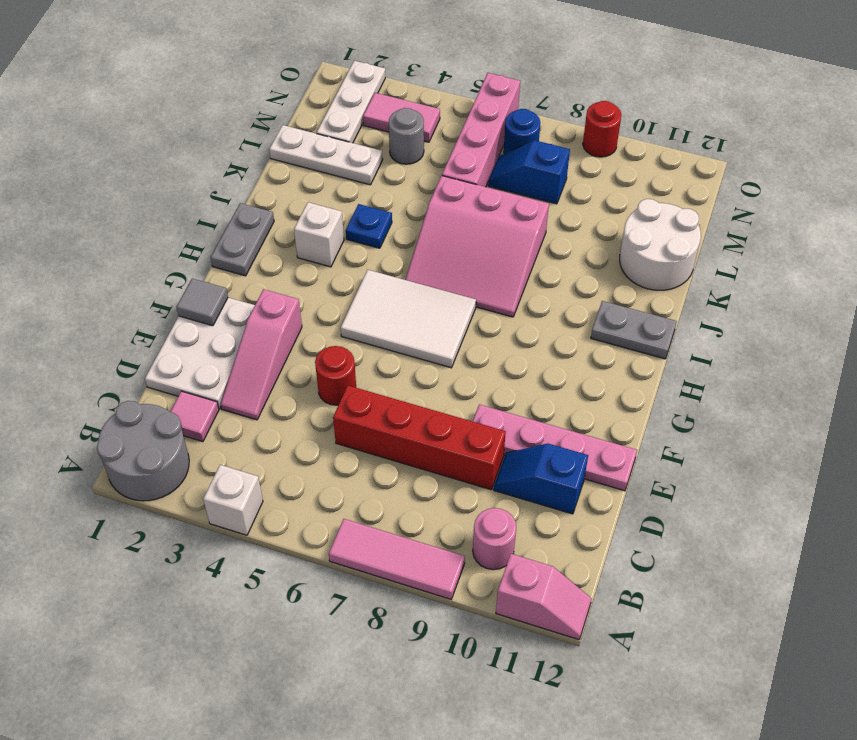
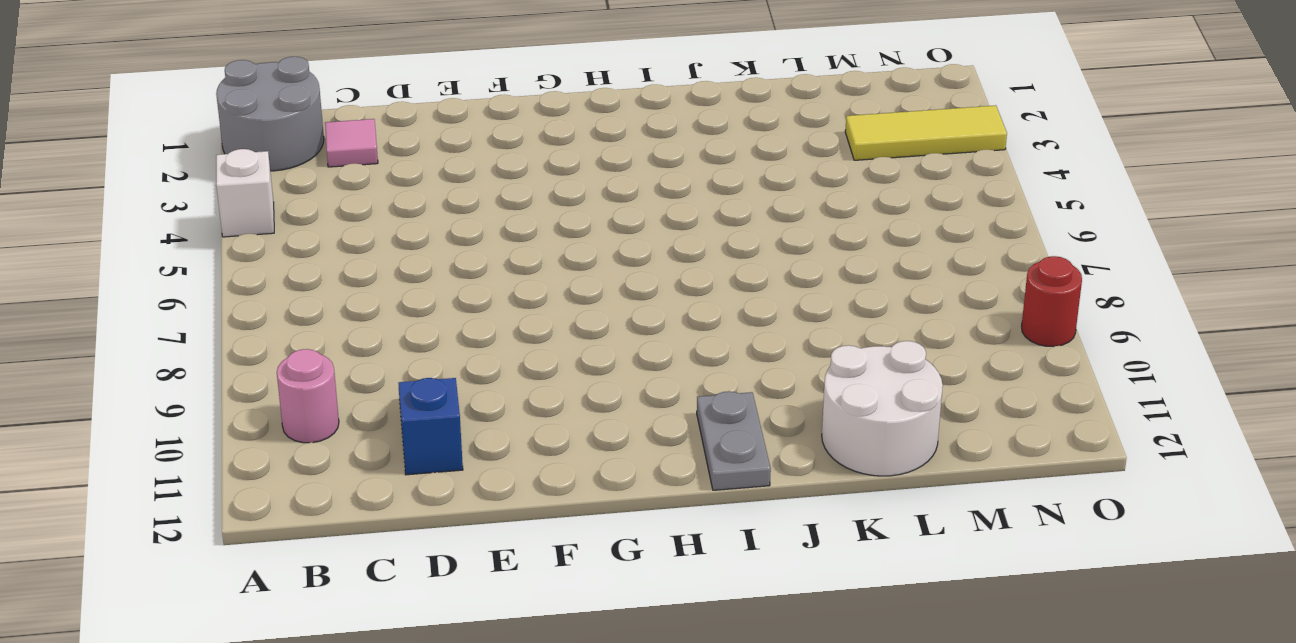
yellow tile M3:O3 level 1 -> pink tile N3:N4 level 1
none -> pink tile A7:A9 level 1
none -> pink slope A11:A12 level 1 top 11
none -> white plate D1:F2 level 1

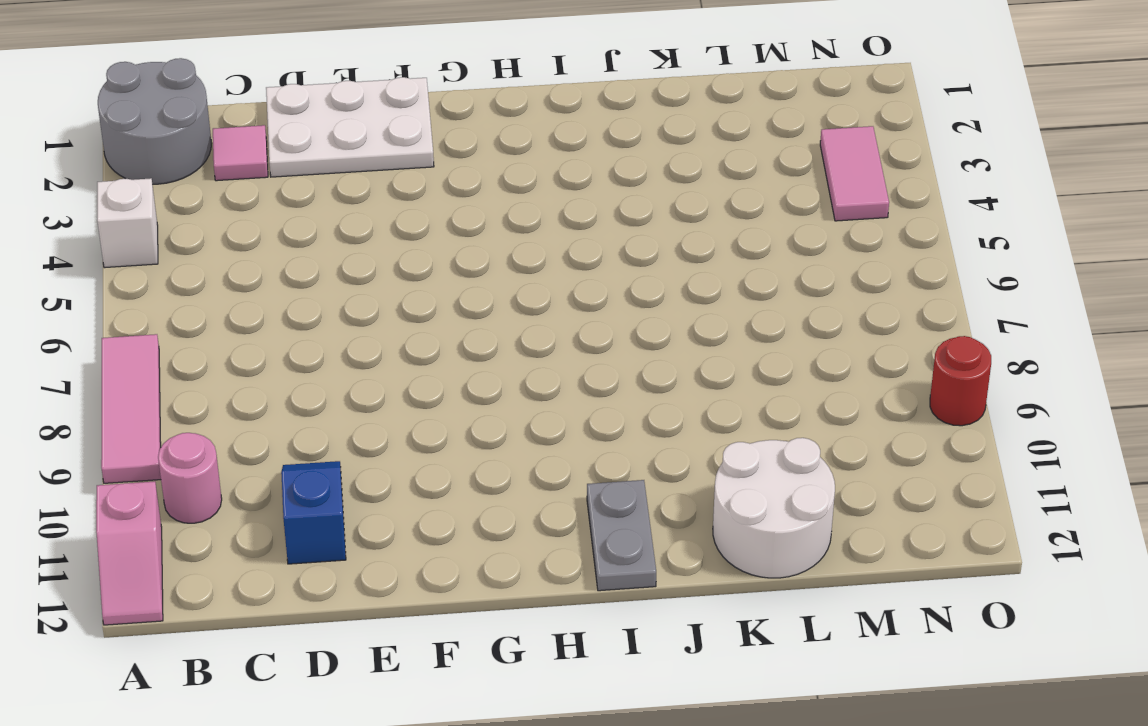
none -> pink slope D3:F3 level 1 top F
none -> red brick D6:D9 level 1
none -> red round brick E5 level 1

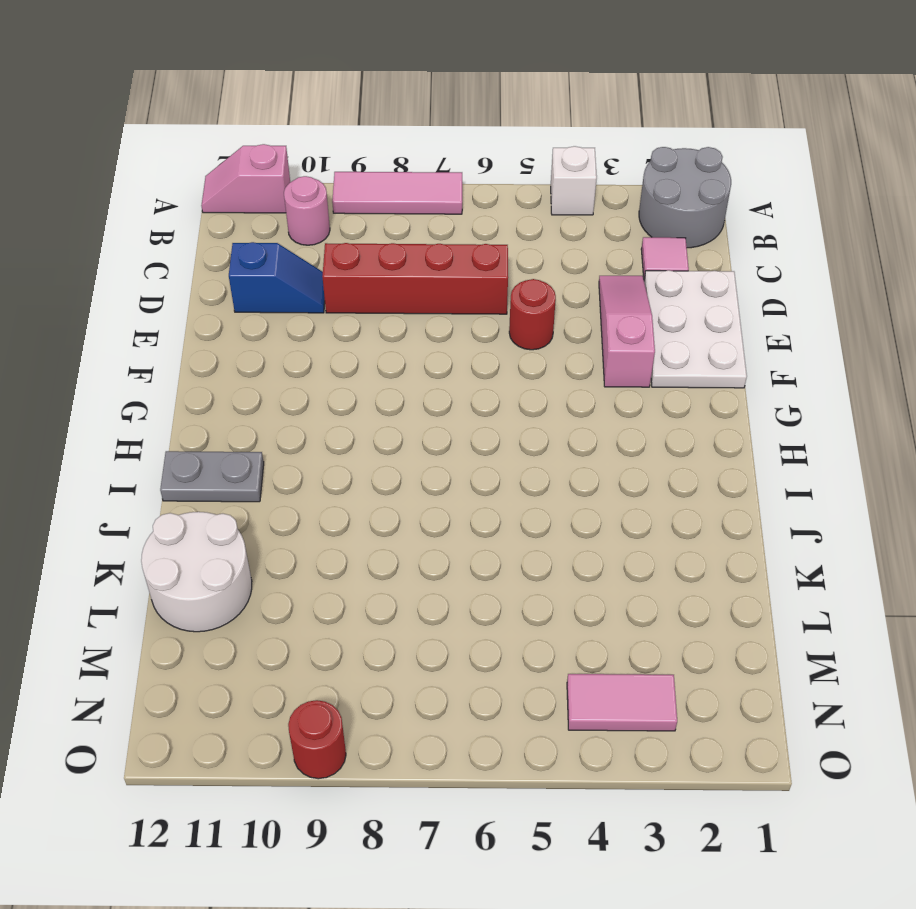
none -> pink plate E9:E12 level 1
none -> white tile G5:H7 level 1
none -> grey plate H1:I1 level 1

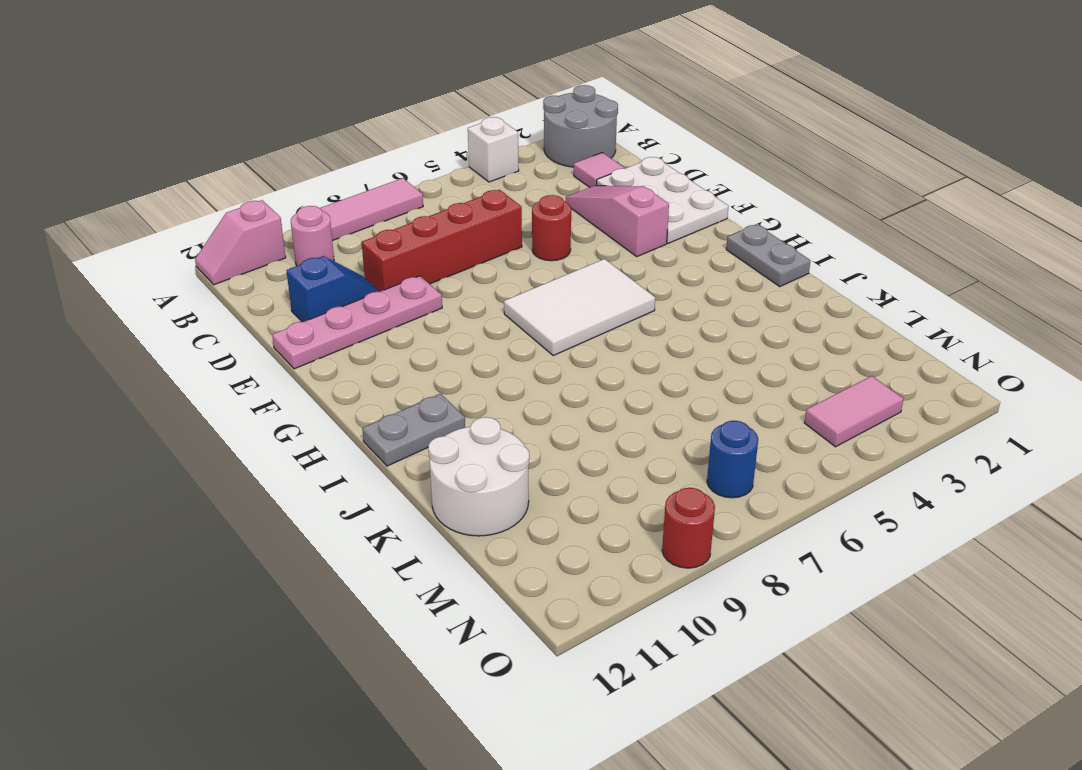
none -> white brick I3 level 1
none -> pink slope I6:K8 level 1 top K
none -> blue plate J4 level 1

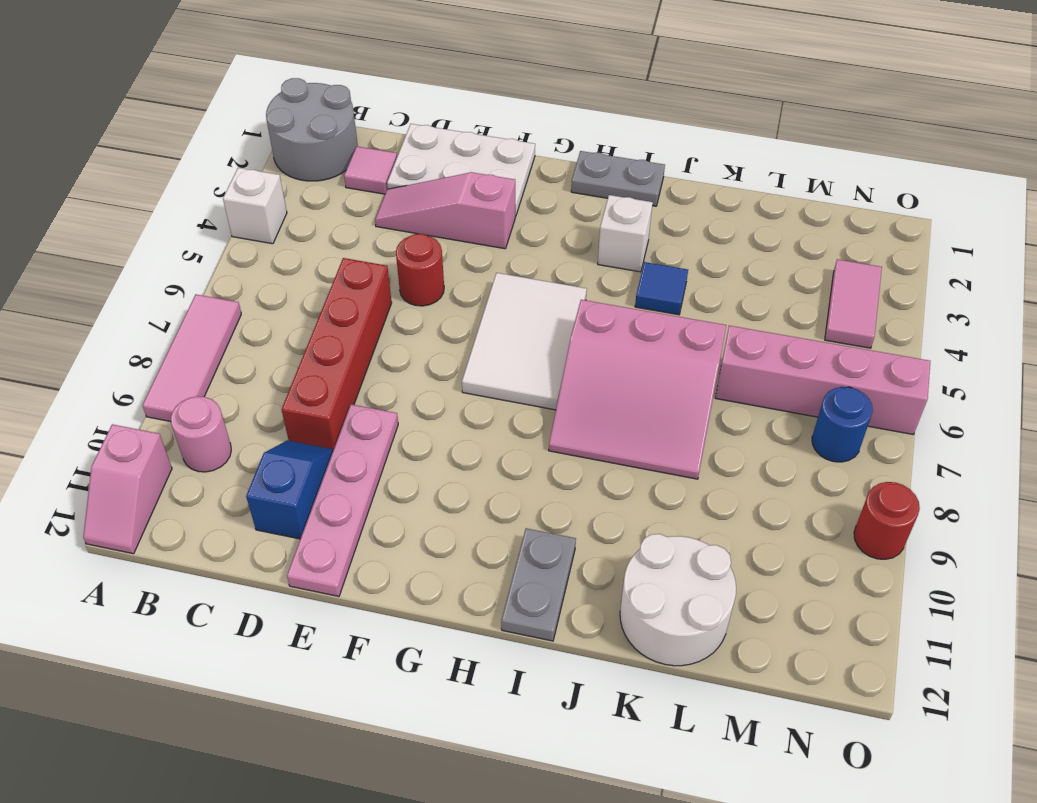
pink slope I6:K8 level 1 top 6 -> pink slope I6:K8 level 1 top K
blue tile J4 level 1 -> blue plate J4 level 1
none -> white plate L1:L3 level 1
none -> white plate M2:O2 level 1
none -> grey round brick M4 level 1

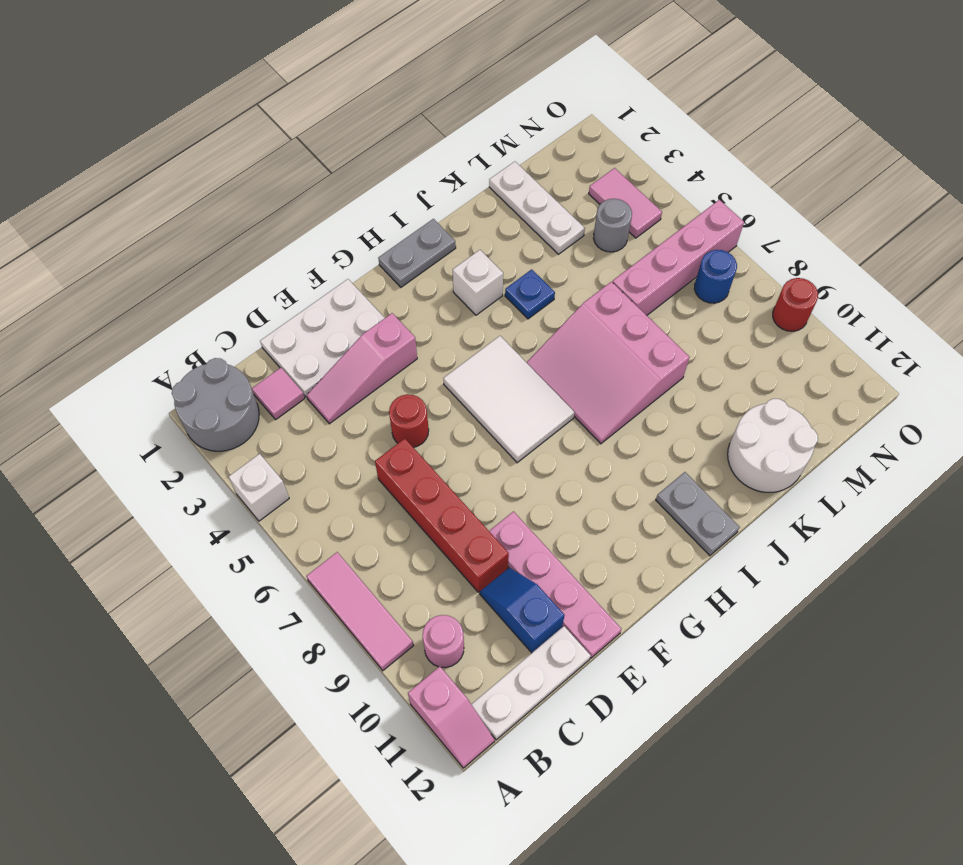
white plate B12:D12 level 1 -> white plate M2:O2 level 1
none -> blue slope M7:M8 level 1 top 8
none -> grey tile F1 level 2

